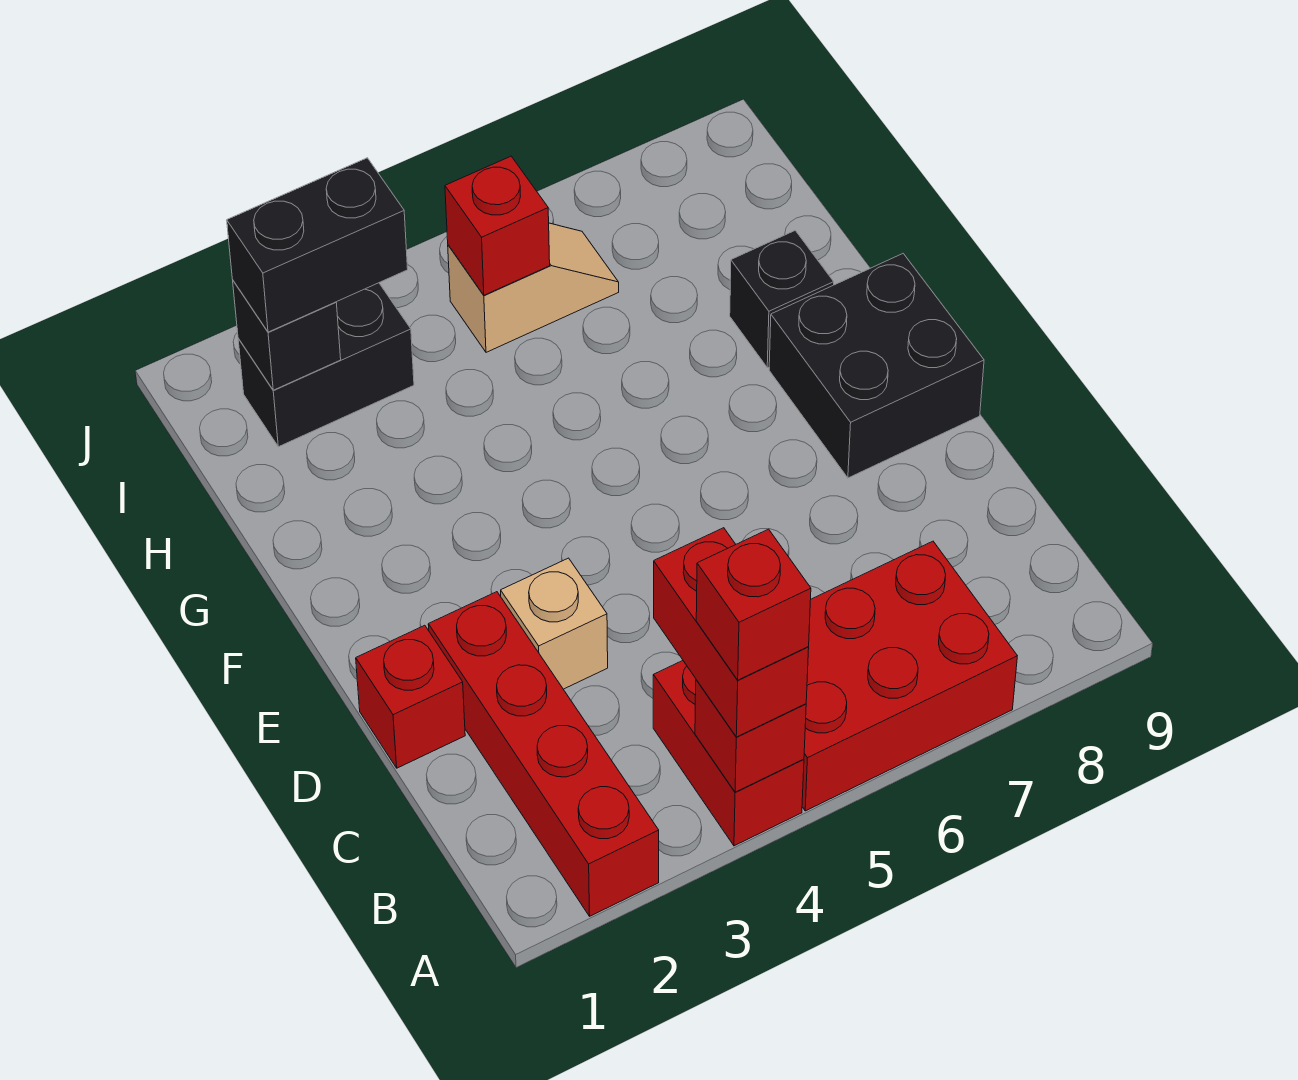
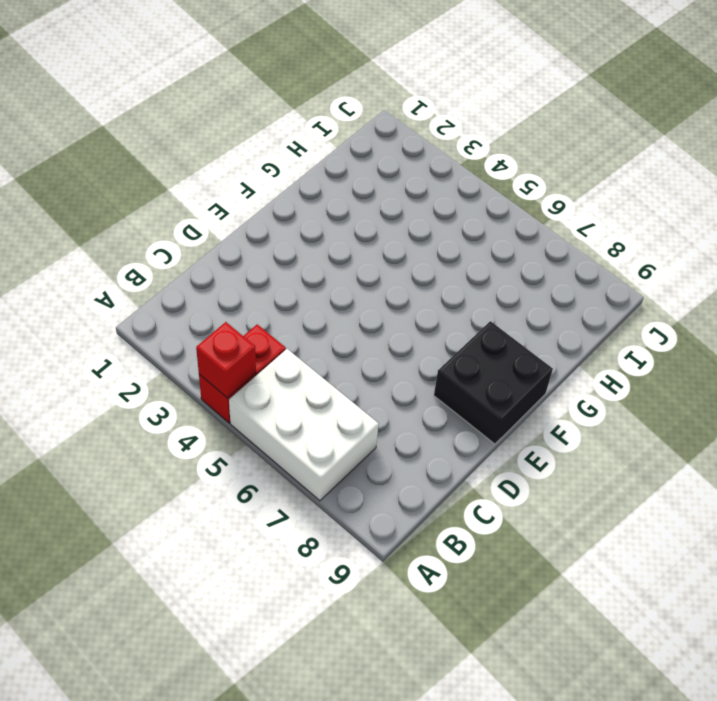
white brick A5:B7 level 1 -> red brick A5:B7 level 1
none -> red brick A2:D2 level 1
none -> red brick D1 level 1
none -> tan brick D3 level 1

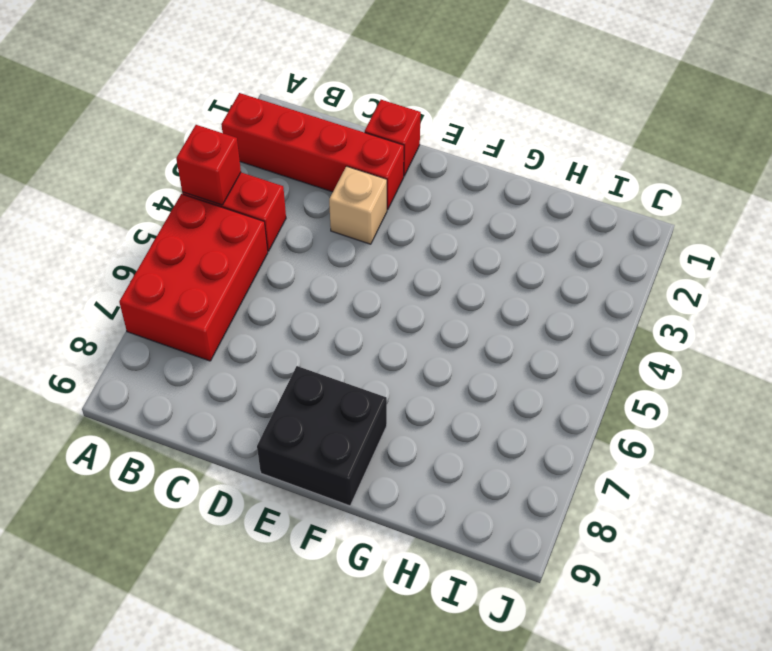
none -> black brick G8 level 1
none -> black brick I2:I3 level 1
none -> tan slope I5:I6 level 1 top 5

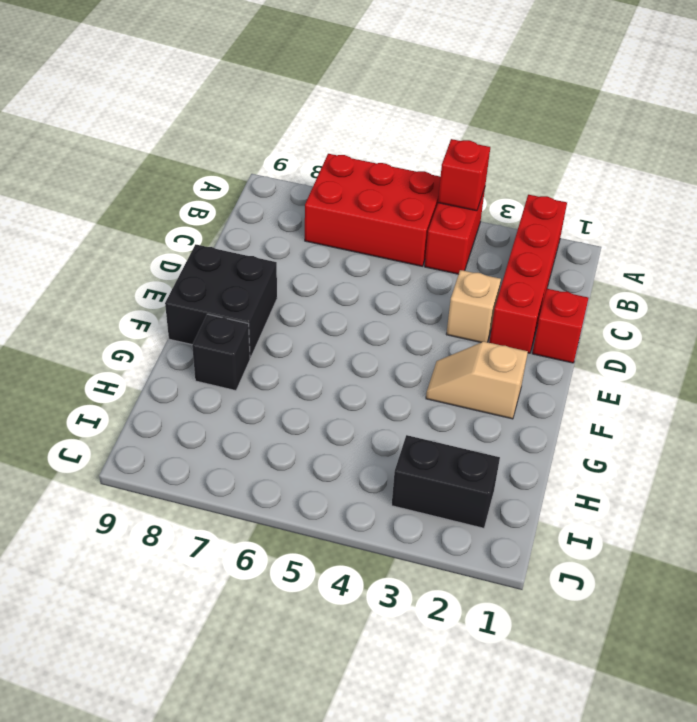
tan slope F2:F3 level 1 top 2 -> tan slope I5:I6 level 1 top 5
none -> black brick I2 level 2
none -> red brick I5 level 2
none -> red brick A4:B4 level 3

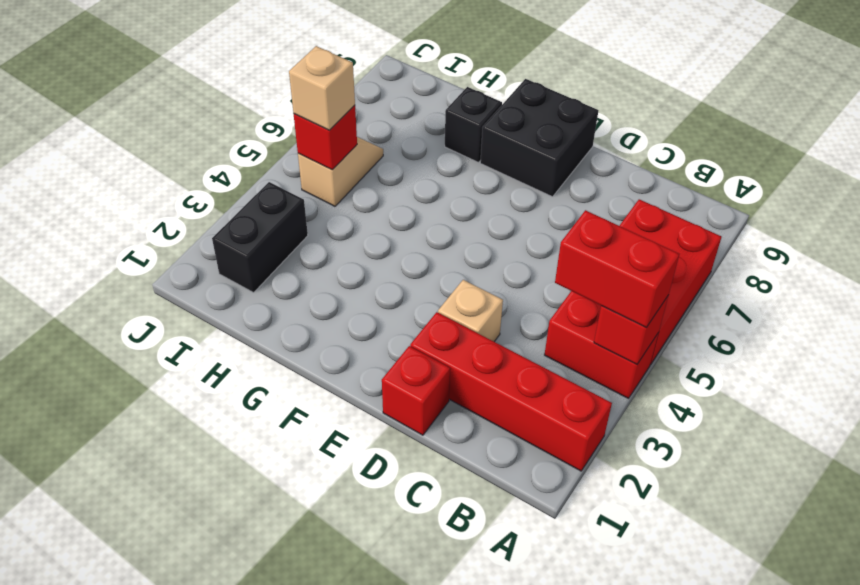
tan brick I5 level 3 -> none
none -> black brick I2 level 2
none -> black brick I2:I3 level 3
none -> red brick A4 level 4

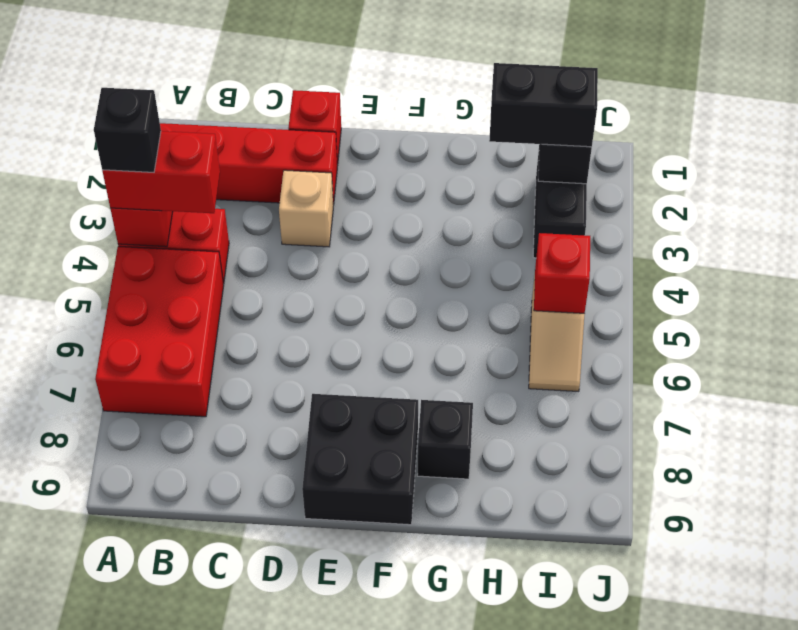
black brick A4 level 4 -> red brick A4 level 4
black brick H2:I2 level 3 -> black brick I2:I3 level 3

